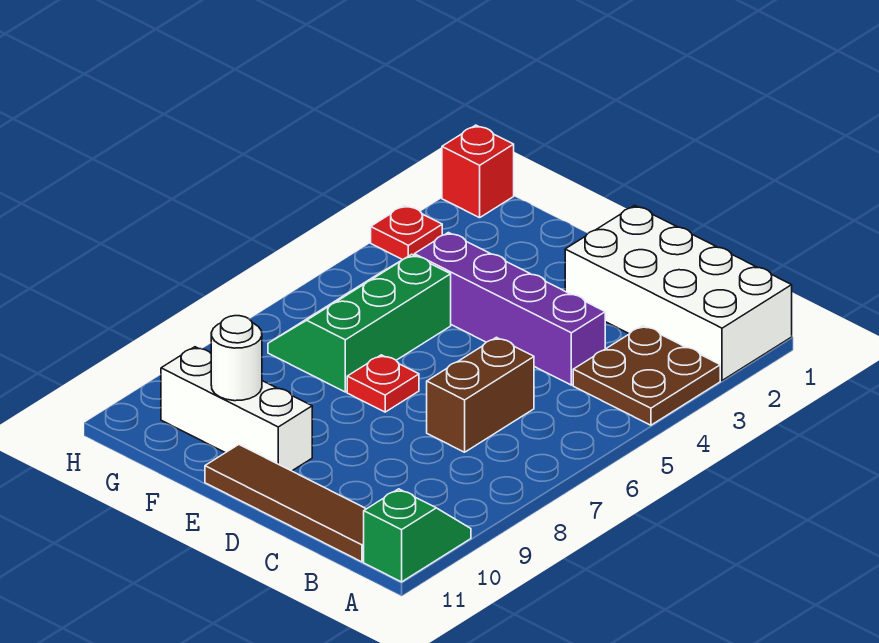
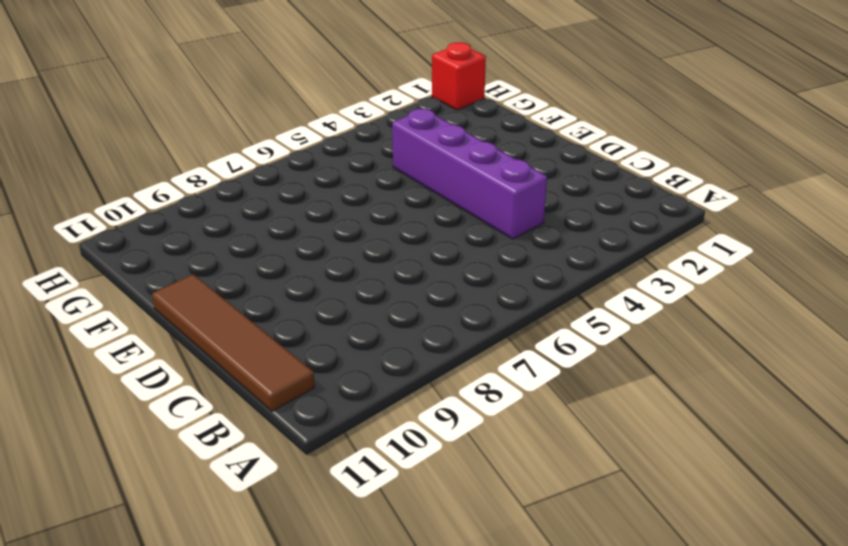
none -> white brick A1:D2 level 1
none -> brown plate A3:B4 level 1
none -> green slope A10:A11 level 1 top 11

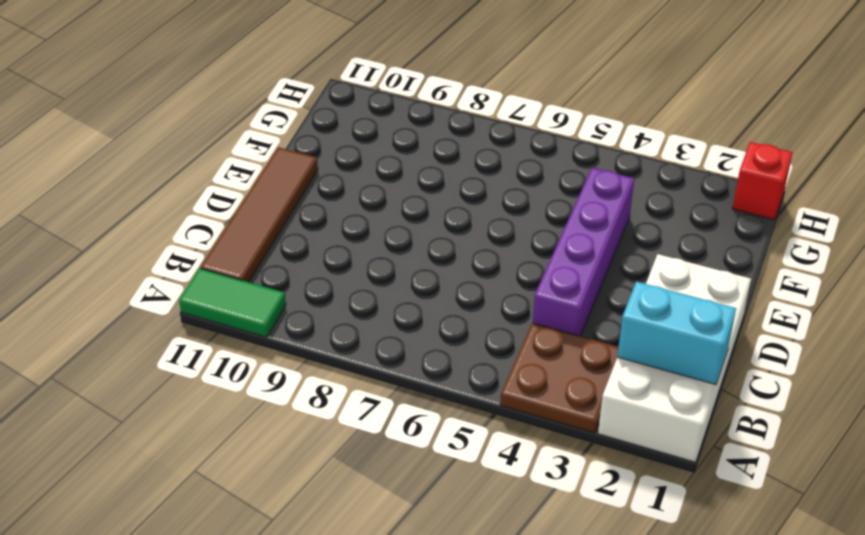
green tile A10:A11 level 1 -> green slope A10:A11 level 1 top 11
cyan brick B1:B2 level 2 -> none
none -> brown brick C6:C7 level 1
none -> red plate E7 level 1
none -> white brick E10:G10 level 1

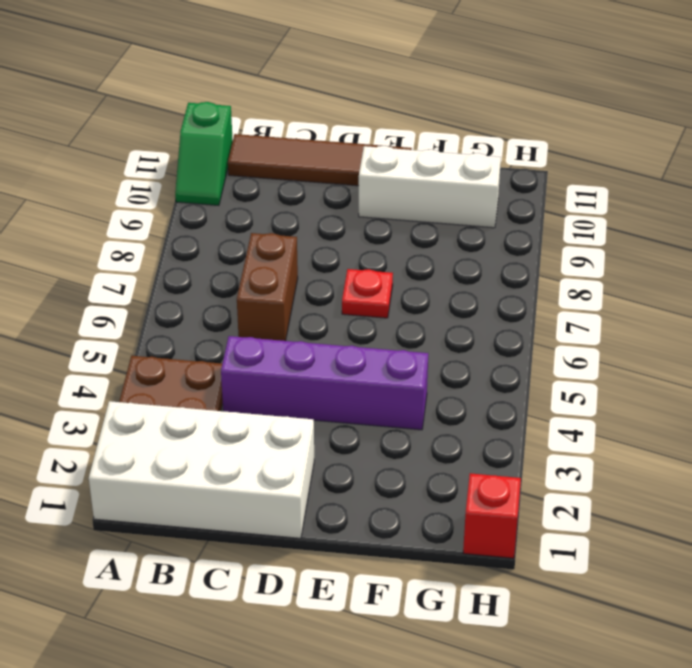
none -> green slope F5:G7 level 1 top F
none -> red plate H3 level 1
none -> white round brick F10 level 2

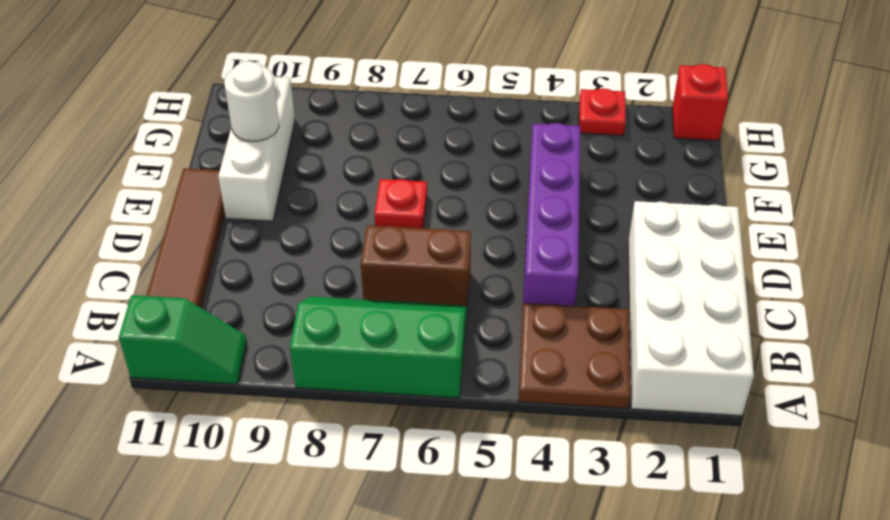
green slope A6:B8 level 1 top A -> green slope F5:G7 level 1 top F

